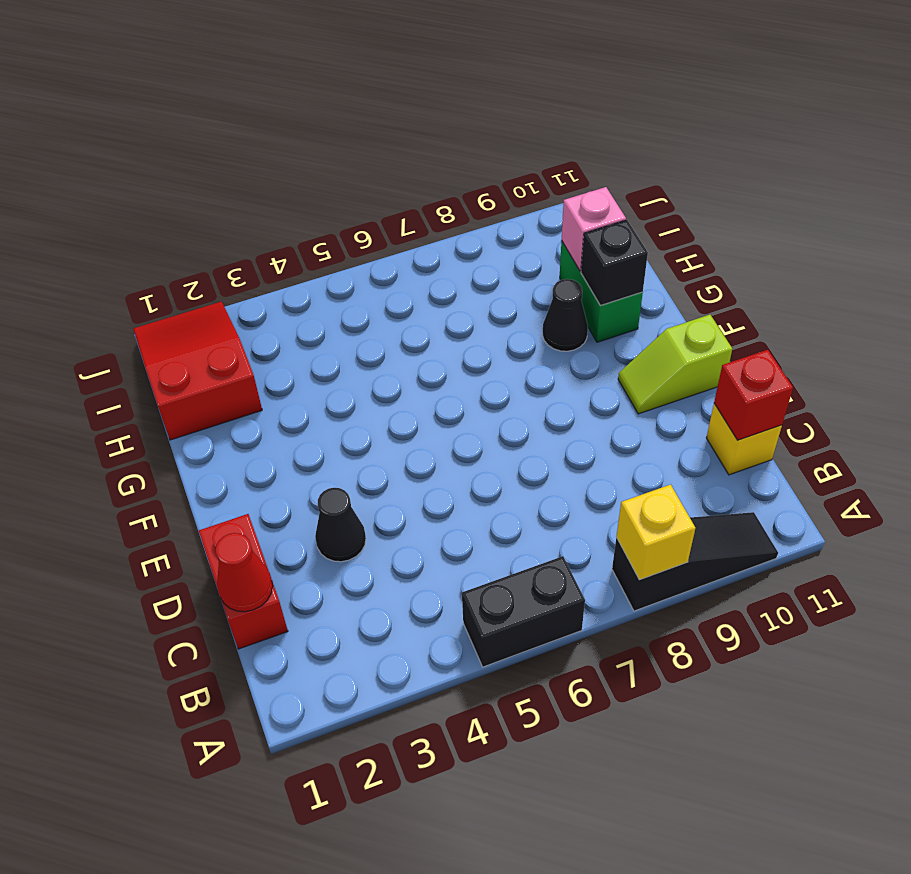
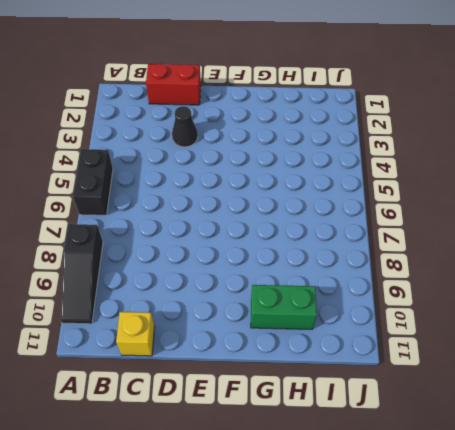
none -> lime slope E10:E11 level 1 top 11
none -> black cone G9 level 1
none -> red slope H1:J2 level 1 top H

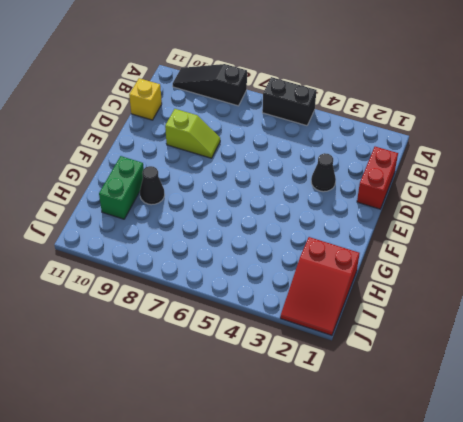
lime slope D8:D9 level 1 top 9 -> lime slope E10:E11 level 1 top 11
none -> yellow brick A8 level 2
none -> red cone C1 level 2
none -> red brick C11 level 2

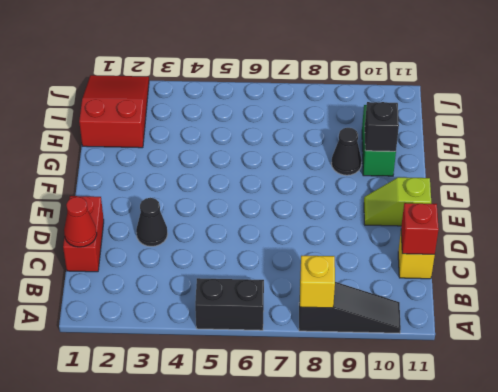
none -> pink brick H10 level 2

